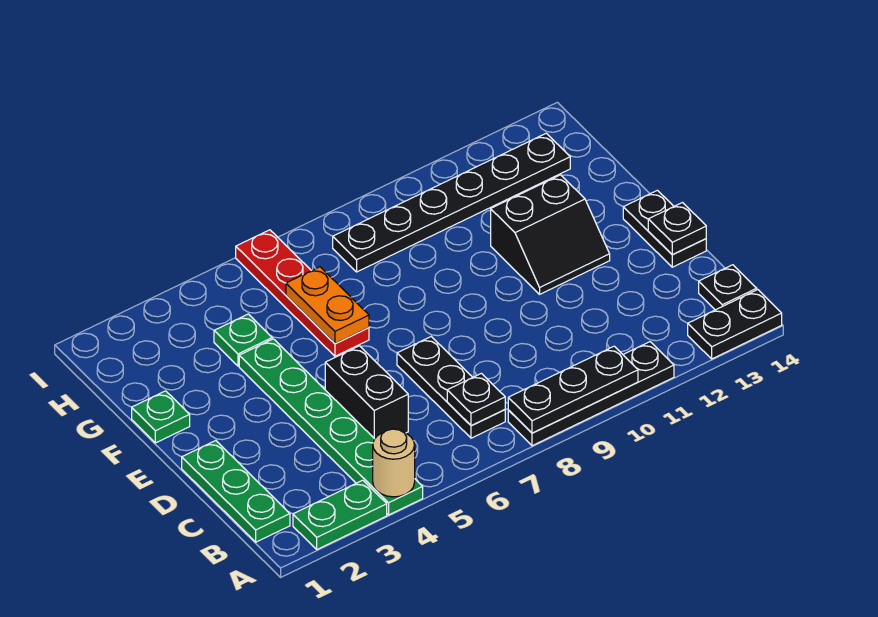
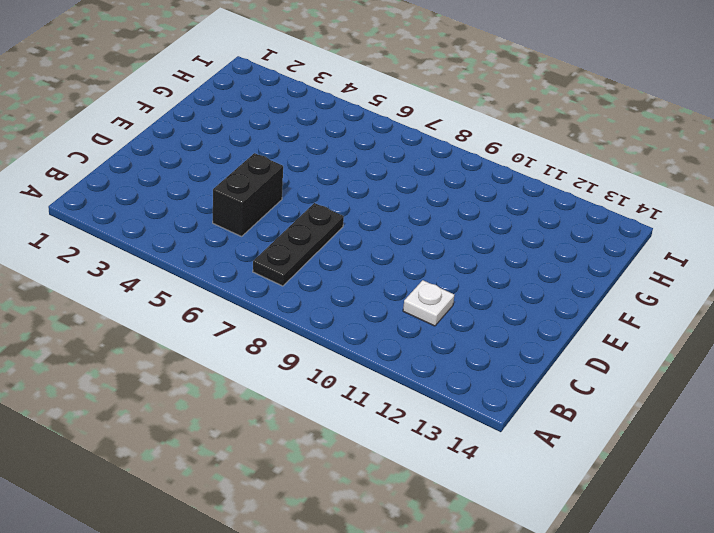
white plate C11 level 1 -> none
none -> green plate A2:A3 level 1
none -> green plate A4:F4 level 1
none -> black plate A8:A11 level 1

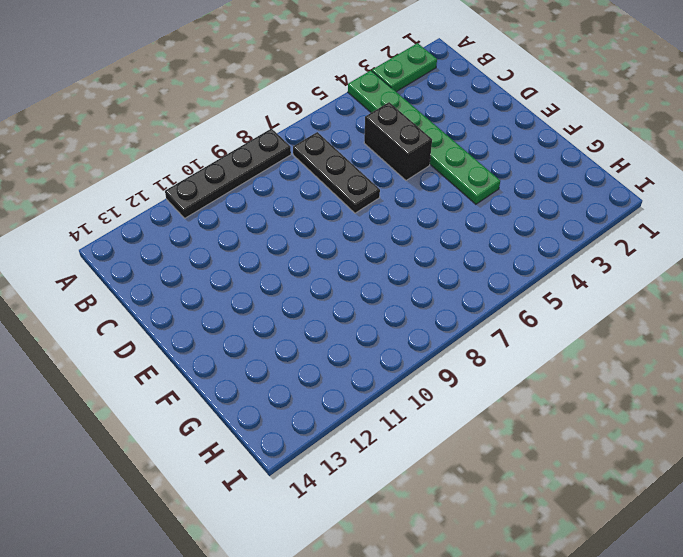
none -> black plate A13:A14 level 1
none -> green plate B1:D1 level 1
none -> black plate B14 level 1

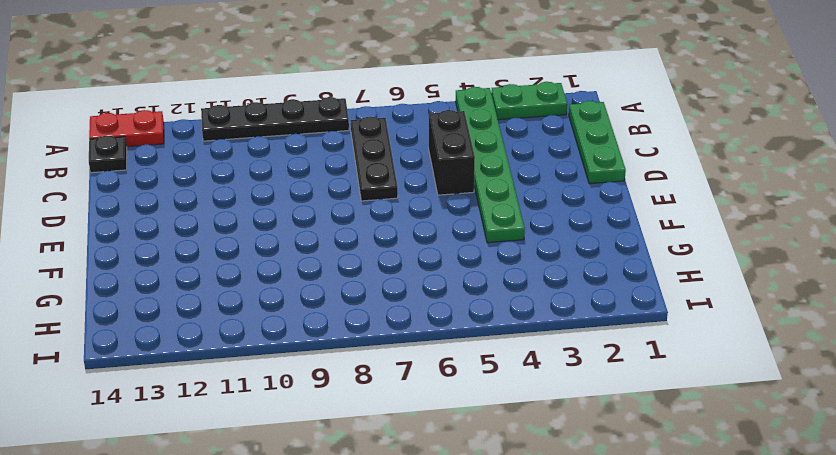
red plate A13:A14 level 1 -> black plate A13:A14 level 1
none -> black plate D14:E14 level 1
none -> black slope E11:F12 level 1 top F
none -> green plate F1 level 1

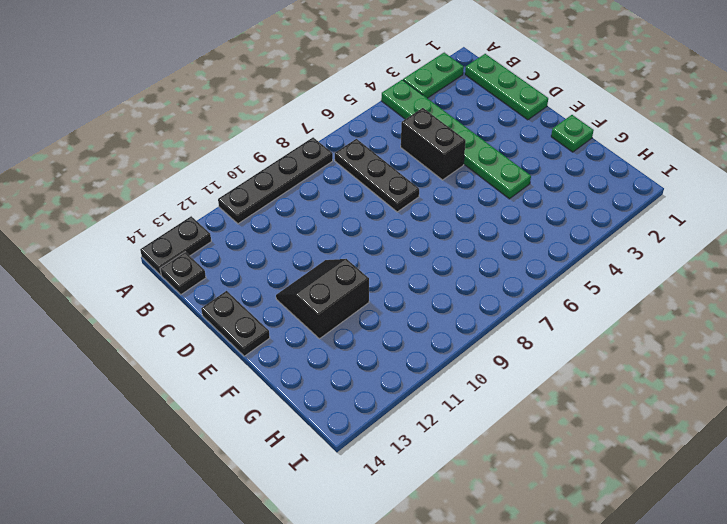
none -> red plate F6:I6 level 1
none -> green plate G4 level 1
none -> black plate H8:H13 level 1

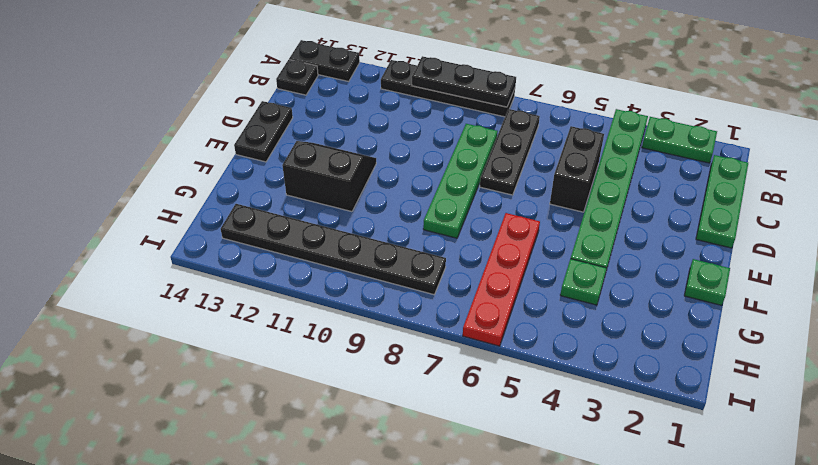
green plate C8:F8 level 1 -> none
none -> tan round brick A4 level 2
none -> black plate B7 level 2
none -> black plate D14 level 2

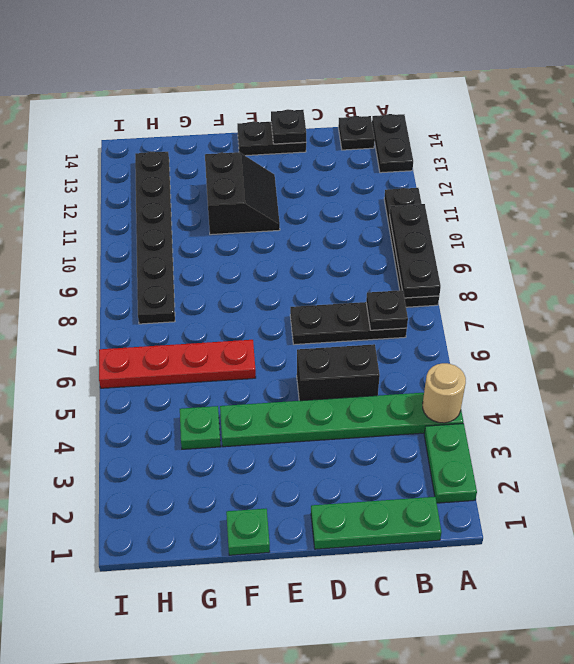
none -> orange plate F6:G6 level 2

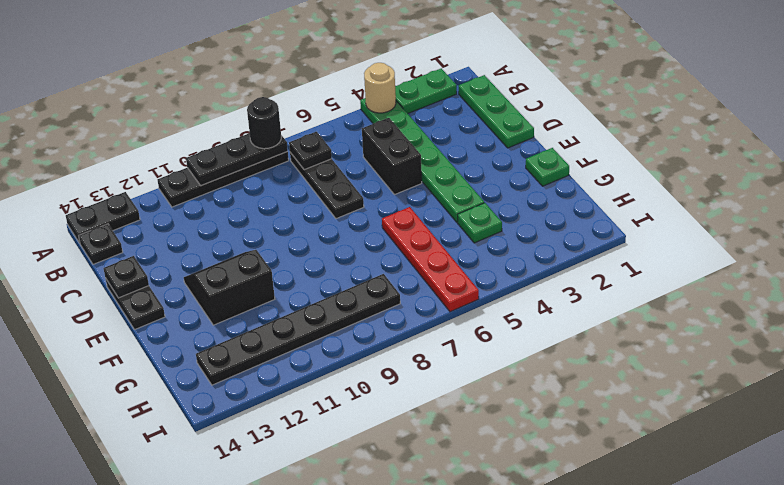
black round brick A8 level 3 -> none
none -> orange plate F6:G6 level 2

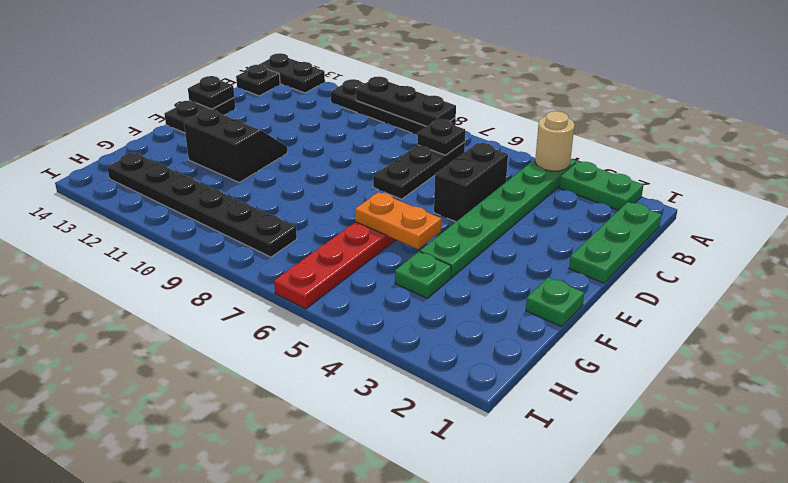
orange plate F5:F6 level 2 -> orange plate F6:G6 level 2

